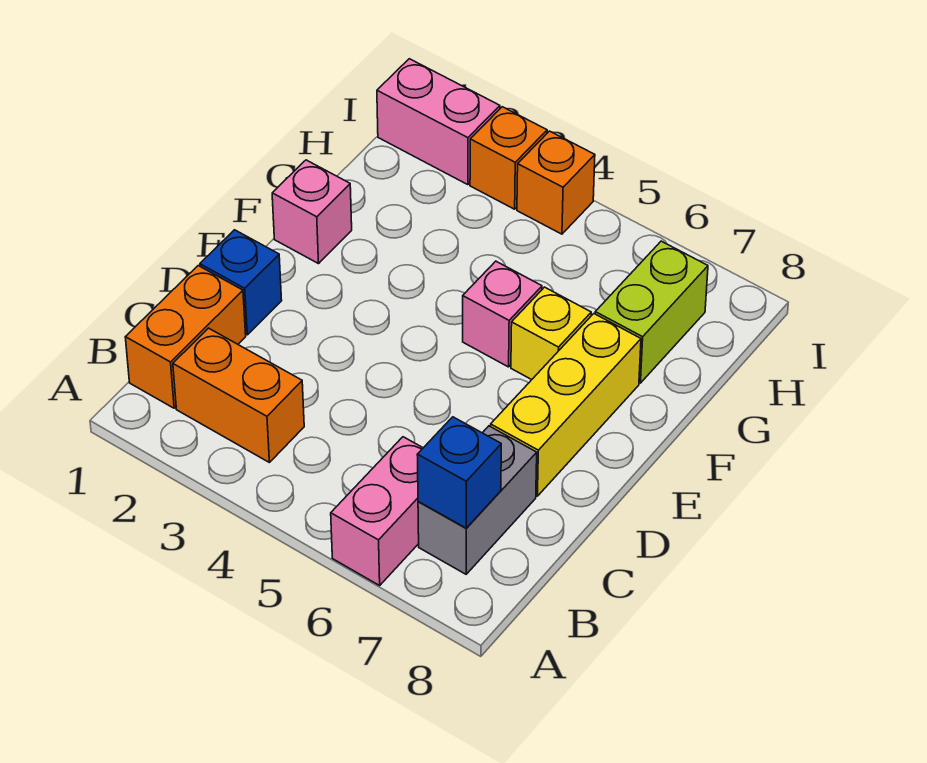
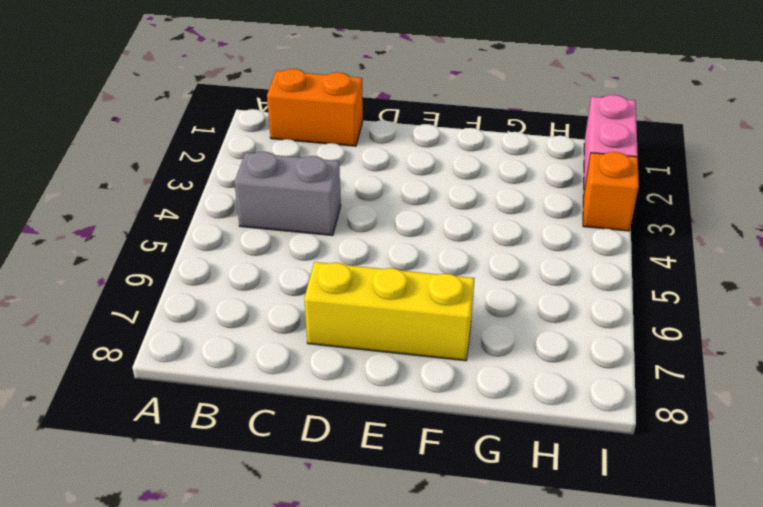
grey brick B4:C4 level 1 -> grey brick B7:C7 level 1
none -> pink brick A6:B6 level 1
none -> orange brick B2:B3 level 1
none -> blue brick D1 level 1

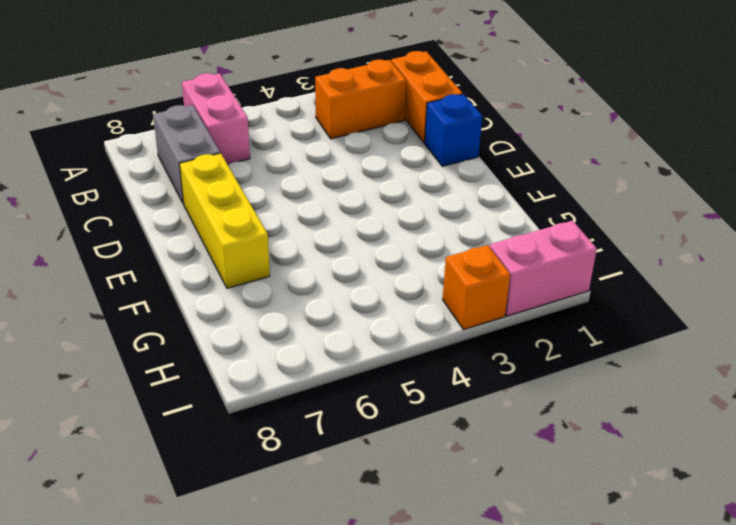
none -> pink brick F1 level 1
none -> pink brick F5 level 1
none -> yellow brick F6 level 1

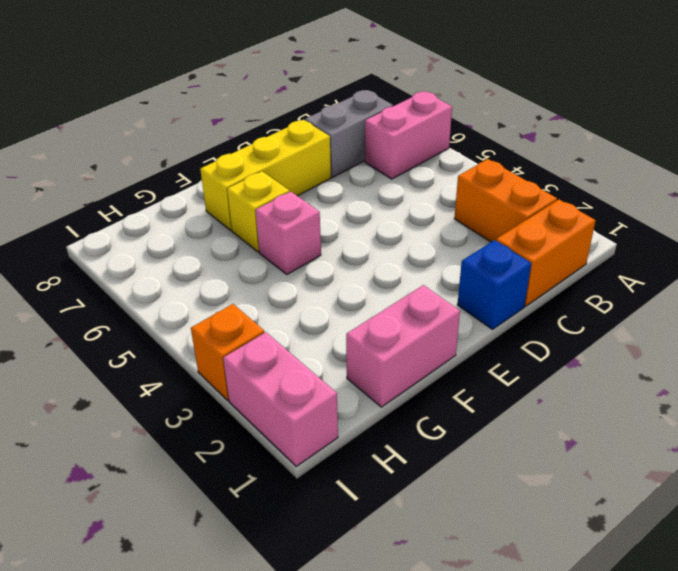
pink brick F1:G1 level 1 -> pink brick F1 level 1
none -> lime brick G7:H7 level 1
none -> orange brick I4 level 1
none -> blue brick B7 level 2

